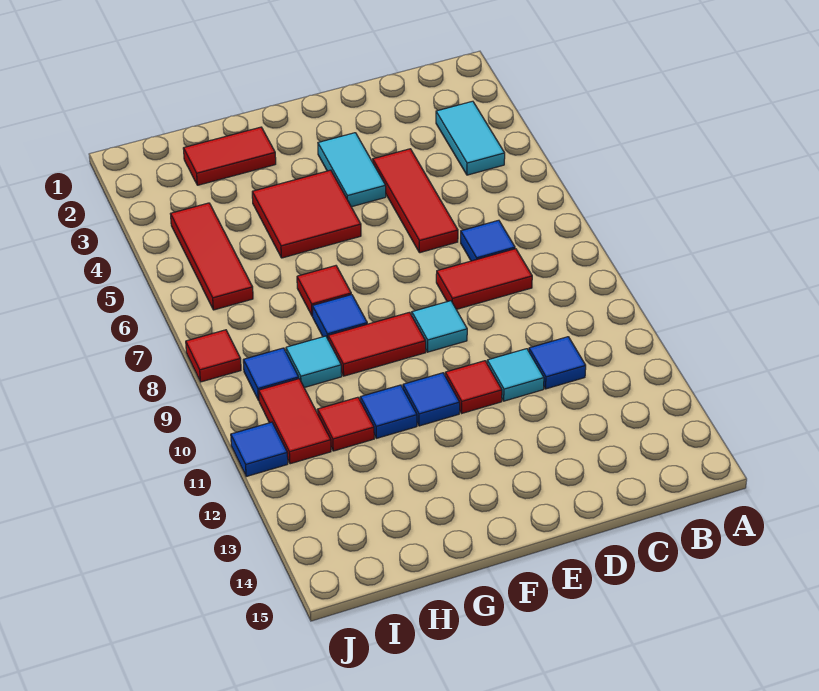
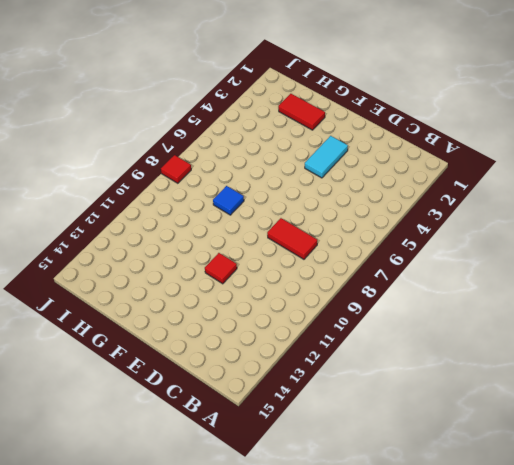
none -> cyan tile B3:B4 level 1
none -> blue tile C7 level 1
none -> blue tile C11 level 1

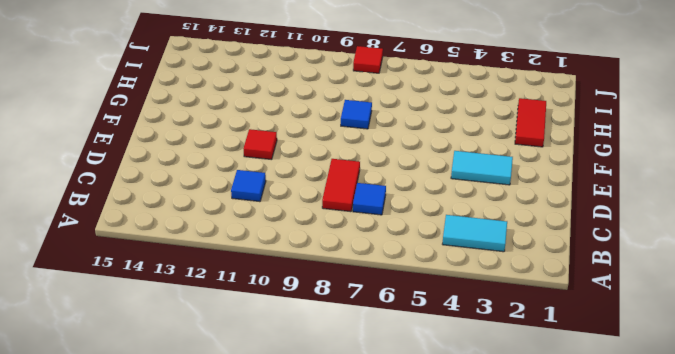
none -> red tile D4:D6 level 1
none -> cyan tile D11 level 1
none -> cyan tile E9 level 1

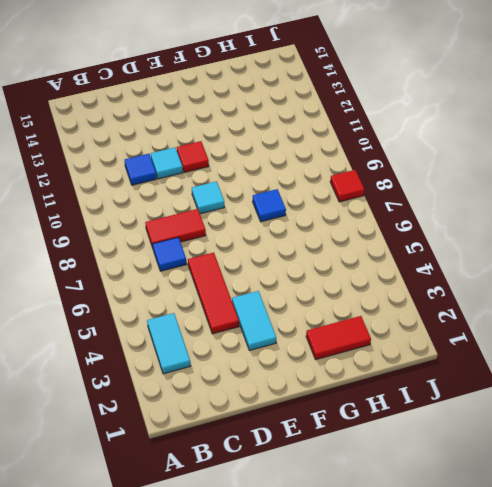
none -> red tile F4:G5 level 1
none -> red tile F9:G9 level 1
none -> blue tile F11 level 1

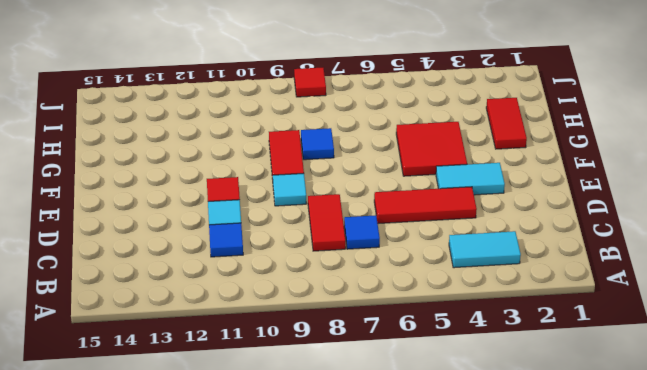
none -> blue tile F11 level 1
none -> red tile G7 level 1
none -> blue tile G11 level 1

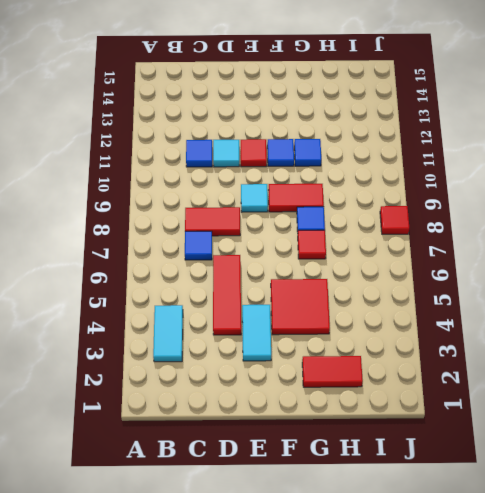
none -> cyan tile H9 level 1
none -> red tile H11 level 1
none -> red tile I4:I6 level 1

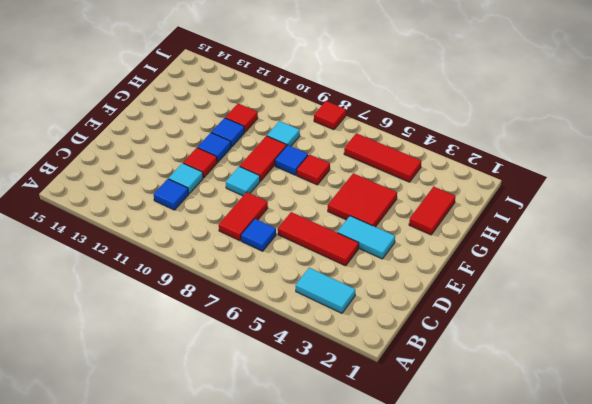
none -> blue tile I9 level 1
none -> red tile I10:I11 level 1
none -> blue tile J11 level 1

